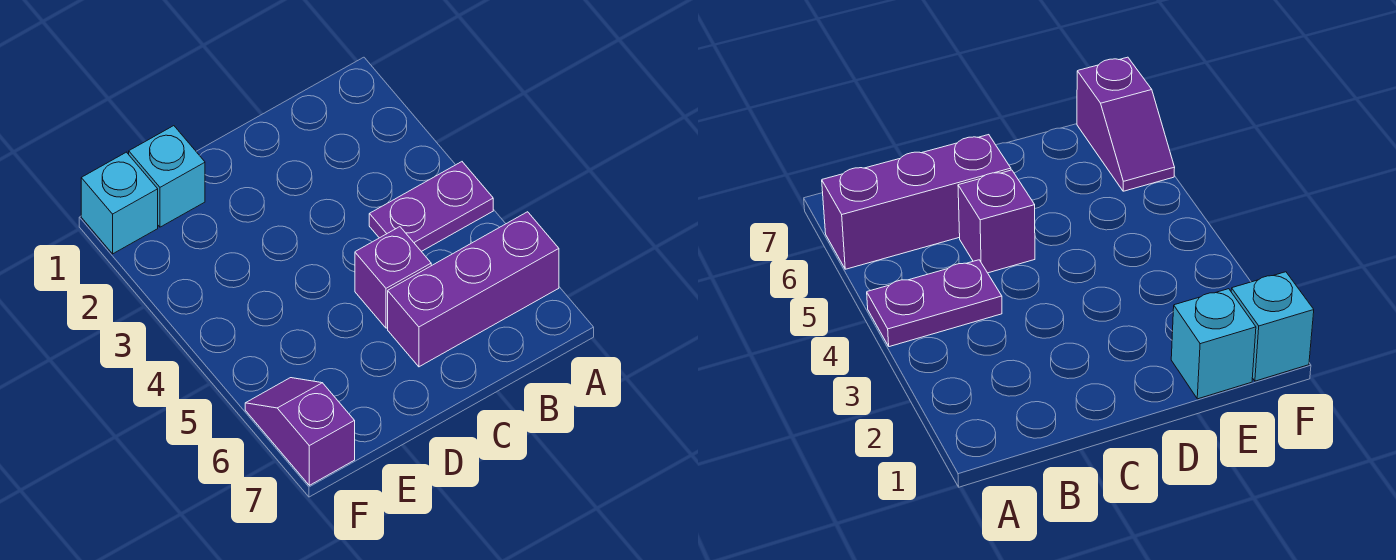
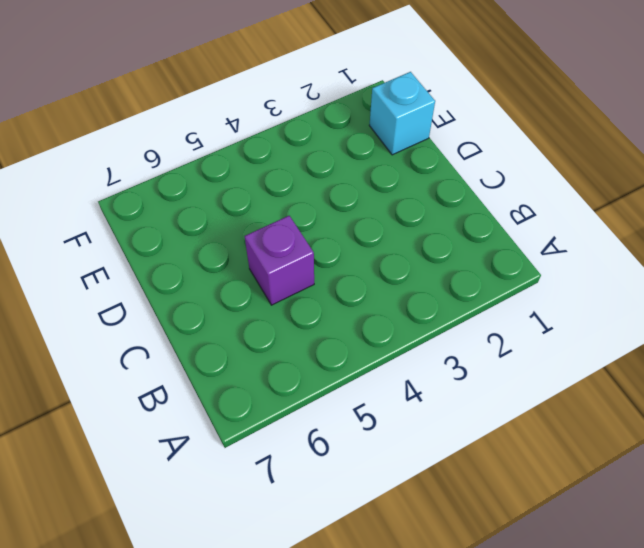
none -> purple plate A4:B4 level 1
none -> purple brick A6:C6 level 1

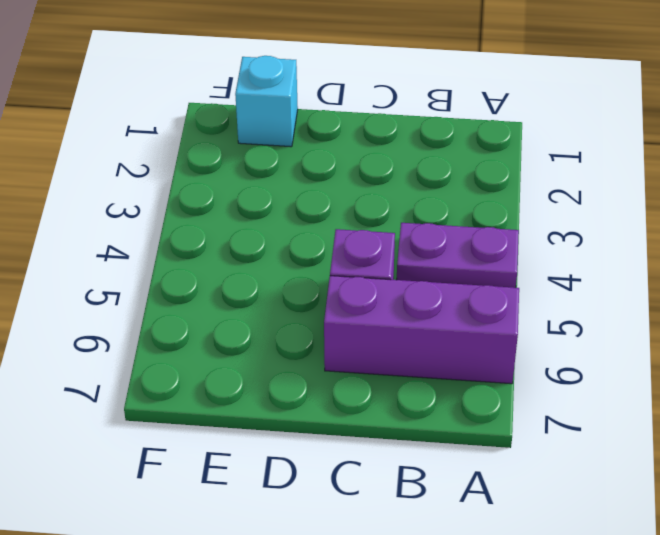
none -> cyan brick F1 level 1
none -> purple slope F6:F7 level 1 top 7

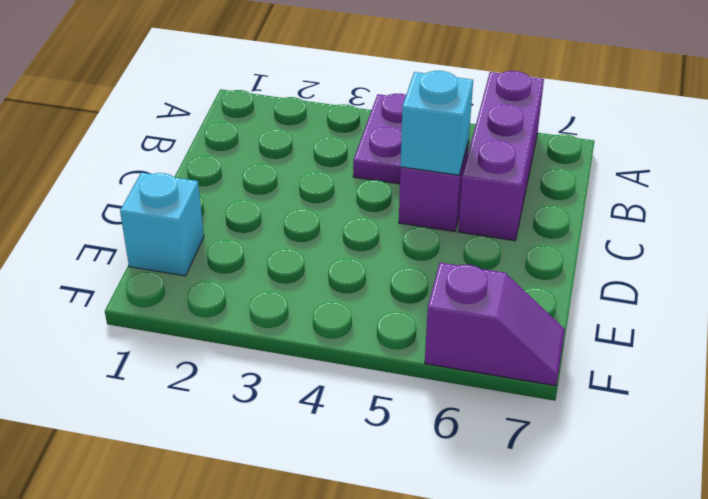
cyan brick C5 level 2 -> cyan brick F1 level 1
purple slope F6:F7 level 1 top 6 -> purple slope F6:F7 level 1 top 7

